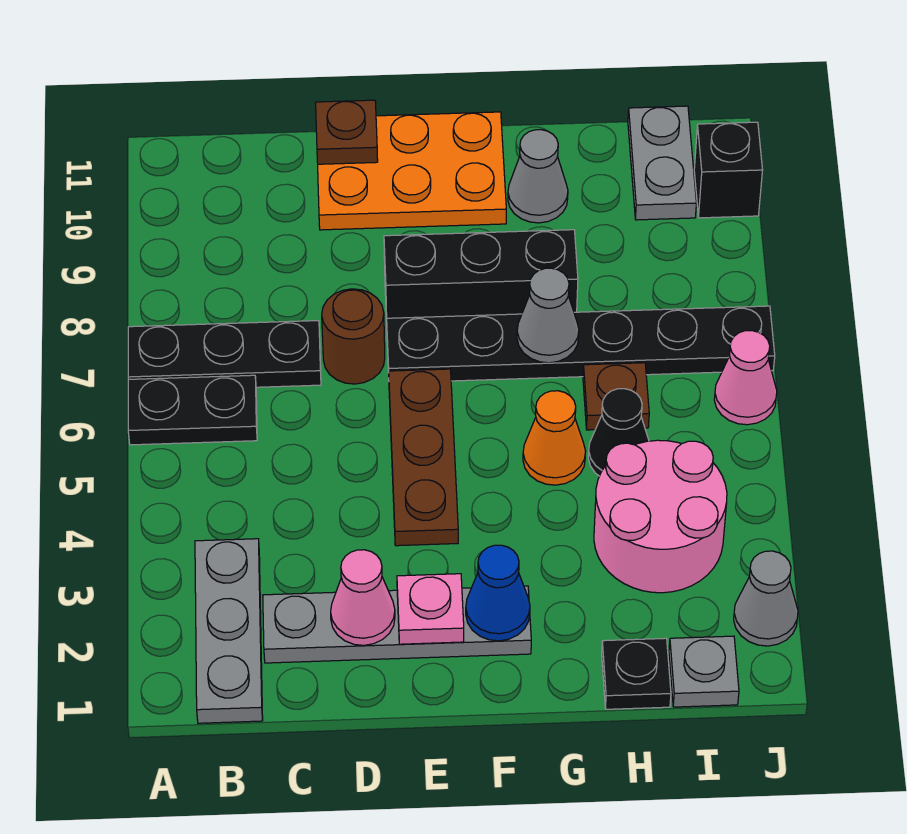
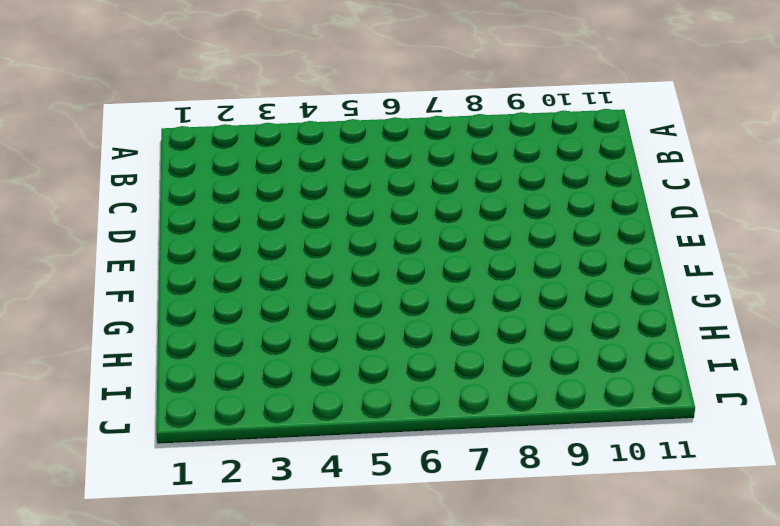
none -> black plate A6:B6 level 1
none -> black plate A7:C7 level 1
none -> grey plate B1:B3 level 1

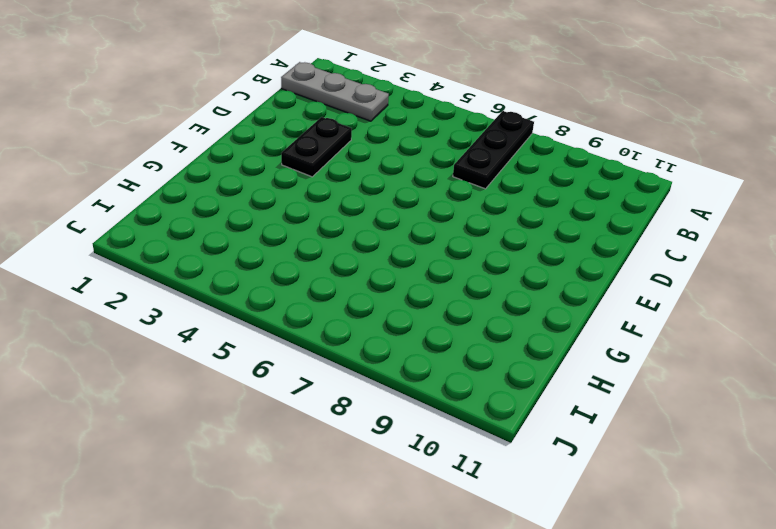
black plate D3:E3 level 1 -> black plate A6:B6 level 1
none -> grey plate C2:F2 level 1
none -> brown round brick D7 level 1
none -> orange plate D10:F11 level 1

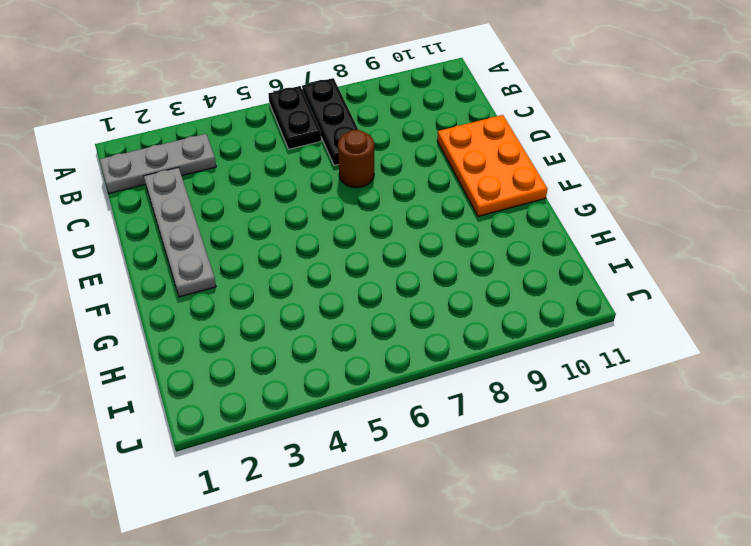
none -> brown plate E4:E6 level 1
none -> black plate E7:J7 level 1
none -> black brick E8:G8 level 1

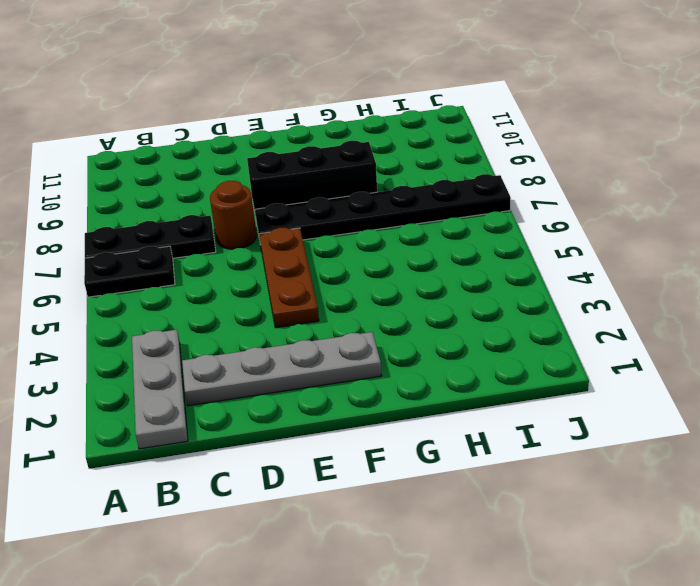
none -> orange plate D10:F11 level 1
none -> orange cone G5 level 1
none -> grey cone G10 level 1

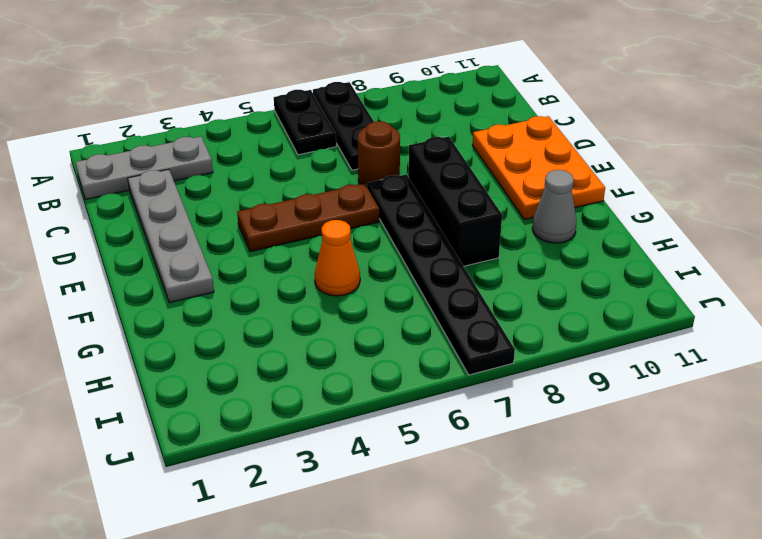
none -> black plate H1 level 1
none -> pink round brick H3:I4 level 1
none -> black cone H5 level 1

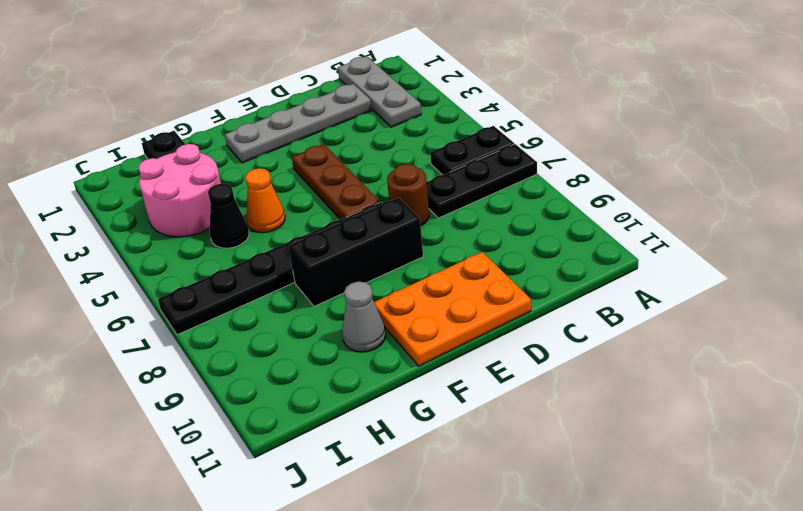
none -> brown plate H6 level 1
none -> grey plate I1 level 1
none -> grey plate I10:I11 level 1

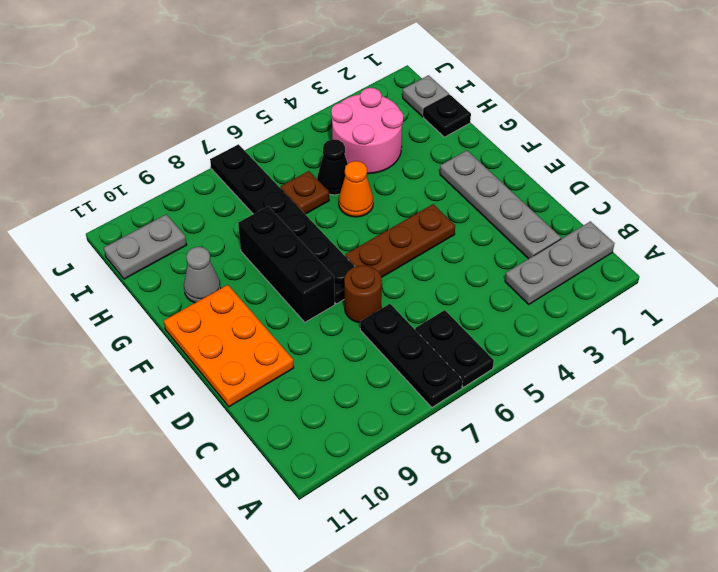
none -> grey cone J2 level 1
none -> pink cone J6 level 1
none -> black brick J10 level 1

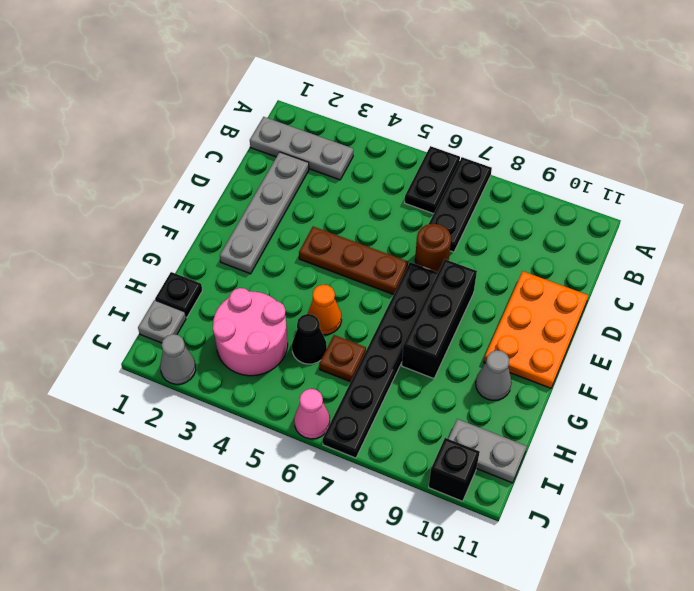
none -> pink cone D2 level 2
none -> brown plate D11 level 2
none -> pink plate E2 level 2

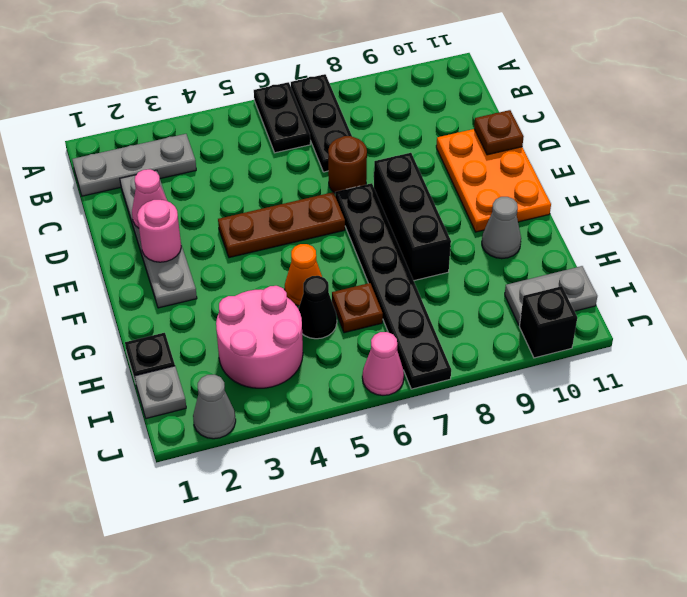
pink round brick E2 level 2 -> pink plate E2 level 2
none -> blue cone F2 level 2
none -> grey cone G7 level 2

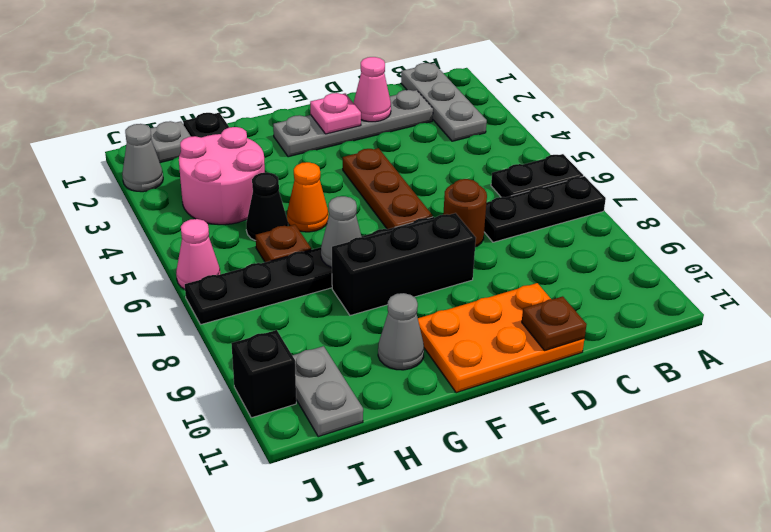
none -> blue cone F2 level 2

